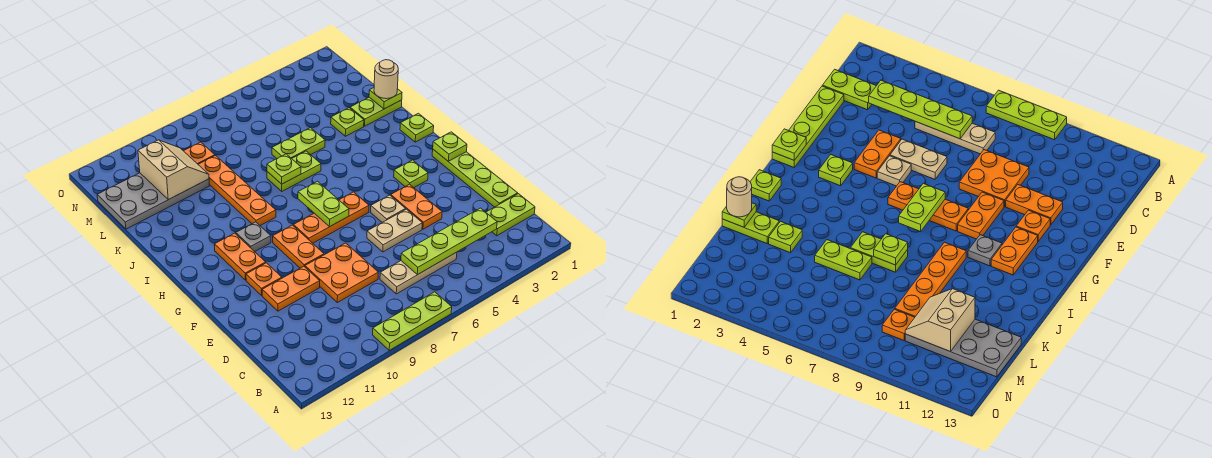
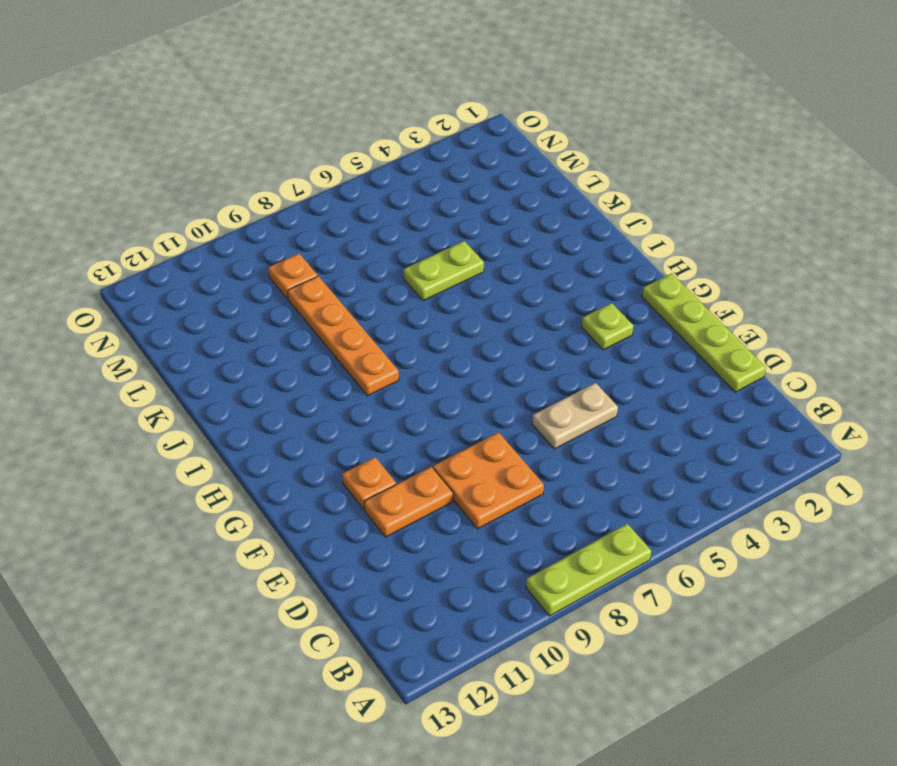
none -> lime plate C1:C2 level 1
none -> tan plate C5:C7 level 1
none -> orange plate E4:F4 level 1
none -> tan plate F5 level 1

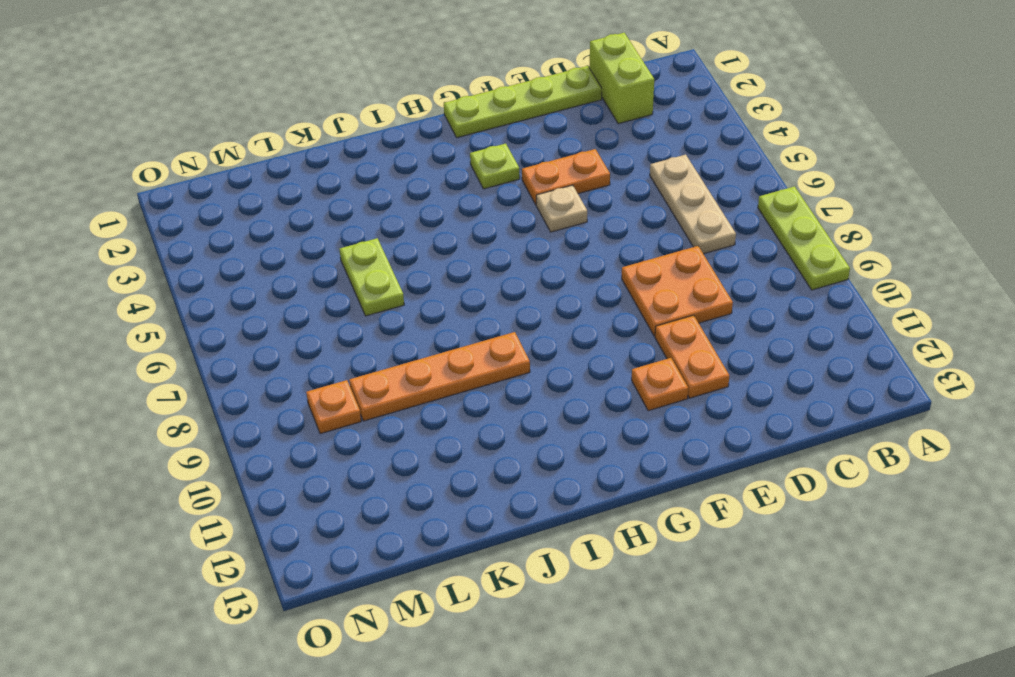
lime brick C1:C2 level 1 -> lime plate C1:C2 level 1
none -> tan plate E5:E6 level 1
none -> orange plate F9:G9 level 1
none -> orange plate G6:G8 level 1
none -> orange plate G11:H11 level 1

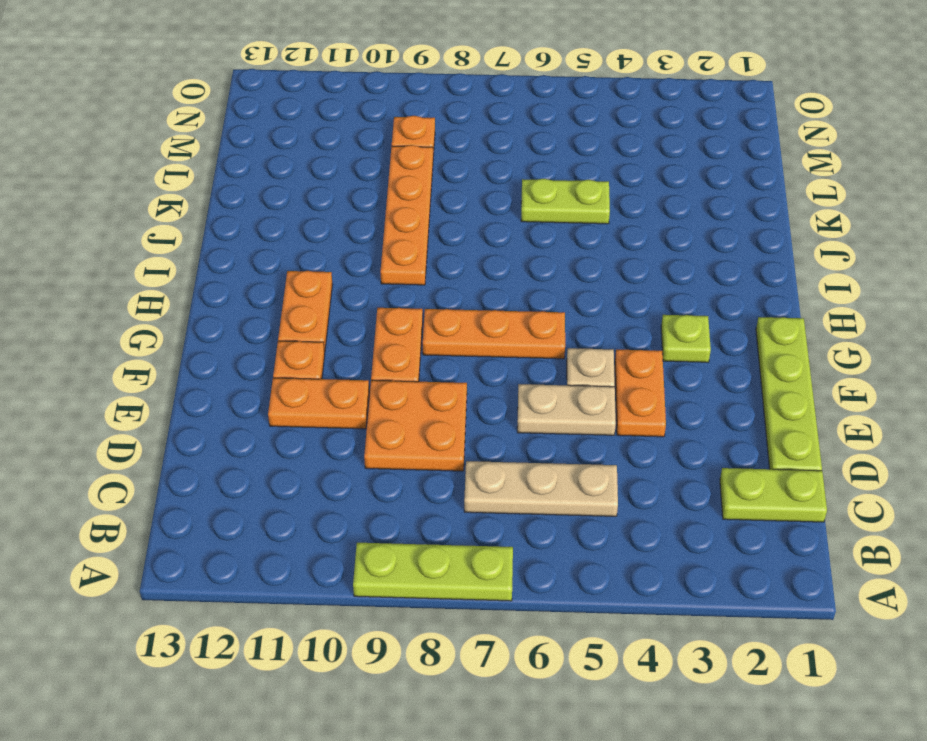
none -> grey plate H10 level 1
none -> lime plate I1 level 1
none -> lime plate J6:J7 level 1
none -> lime plate K1:K2 level 1

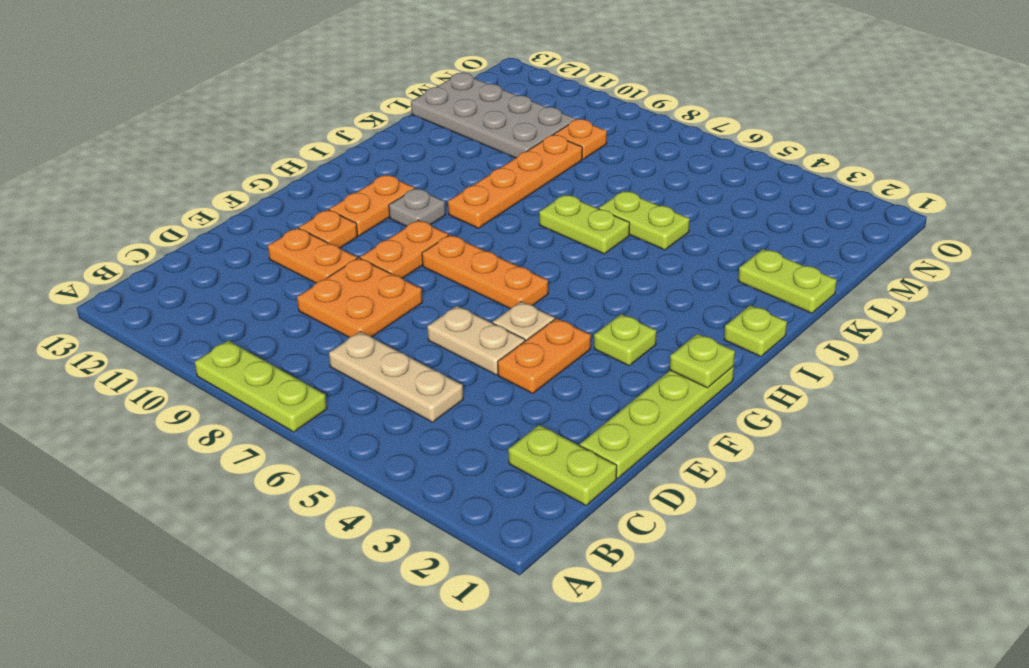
none -> lime plate K3 level 1
none -> lime plate C3:C6 level 2
none -> lime plate G7:H7 level 2
none -> lime plate J7 level 2

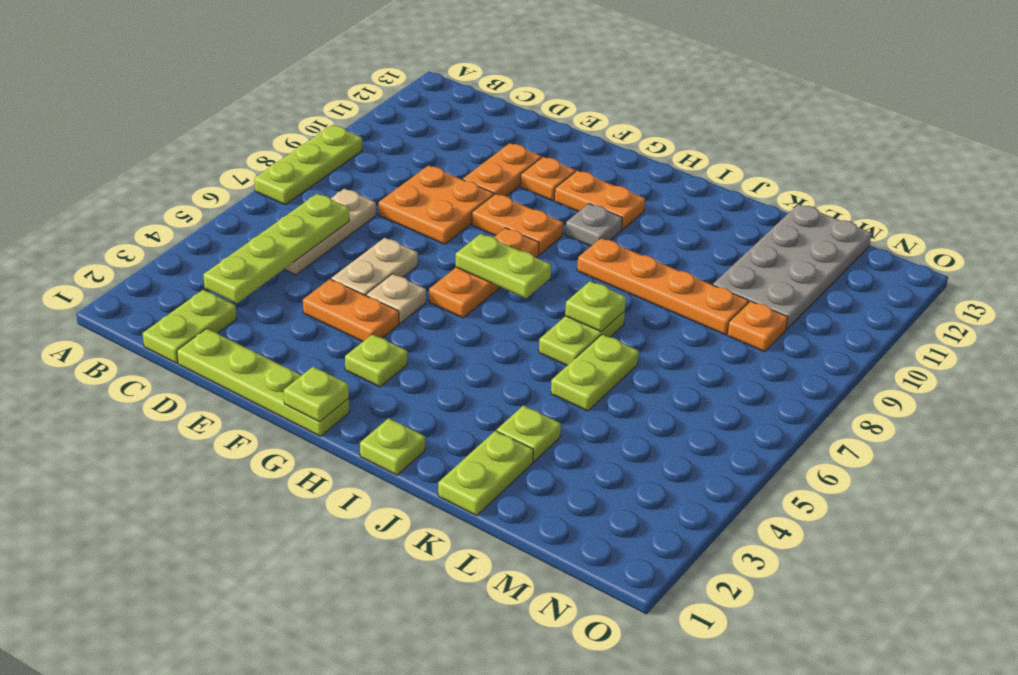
none -> lime plate K1 level 2
none -> tan slope L10:M11 level 2 top 11
none -> tan round brick K1 level 3

